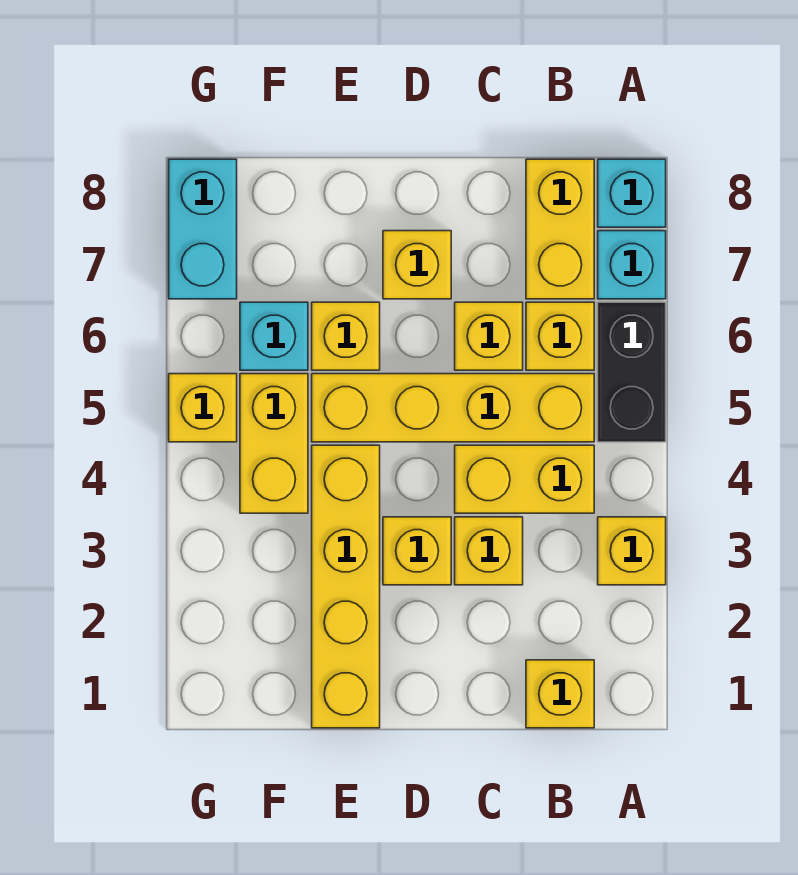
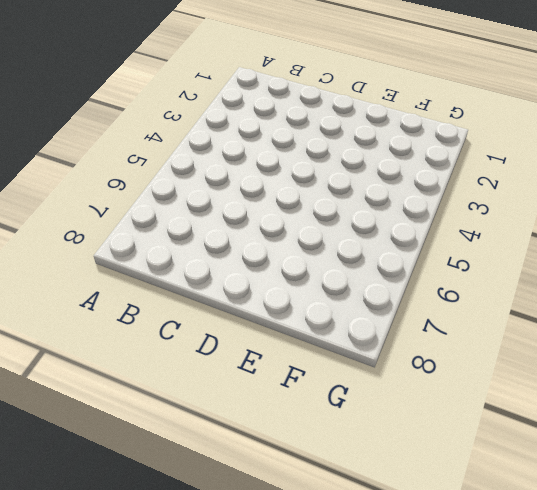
none -> yellow brick A3 level 1
none -> black brick A5:A6 level 1
none -> cyan brick A7 level 1

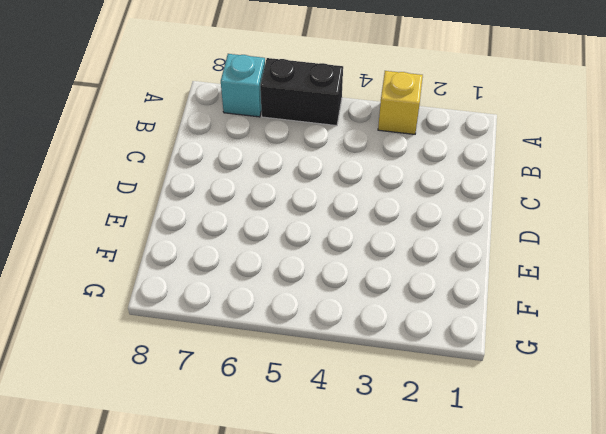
none -> cyan brick A8 level 1
none -> yellow brick B1 level 1
none -> yellow brick B4:C4 level 1

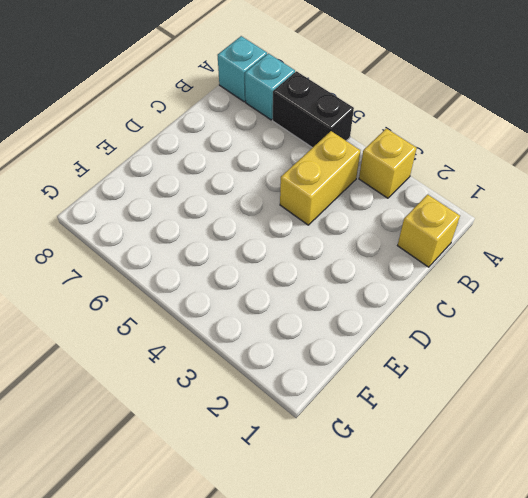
none -> yellow brick B5:E5 level 1
none -> yellow brick B6 level 1
none -> yellow brick B7:B8 level 1

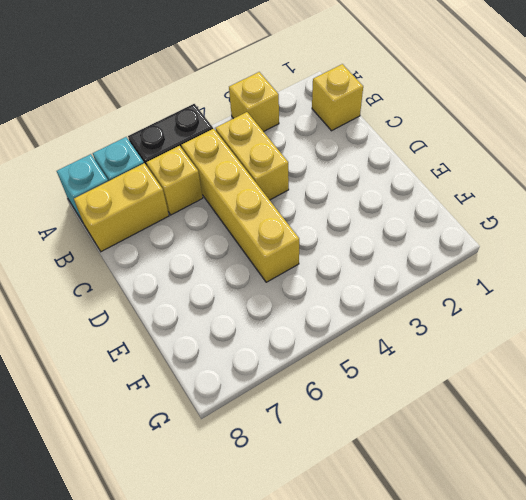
none -> yellow brick C3 level 1
none -> yellow brick C6 level 1
none -> yellow brick D3 level 1

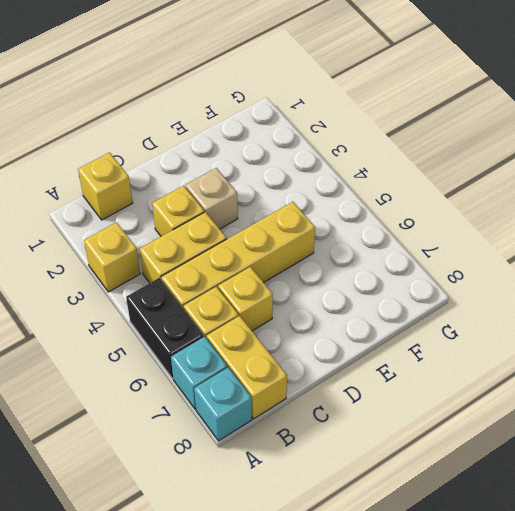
tan brick D3 level 1 -> yellow brick D3 level 1
none -> yellow brick D7 level 1
none -> yellow brick E1:E4 level 1
none -> yellow brick E6 level 1

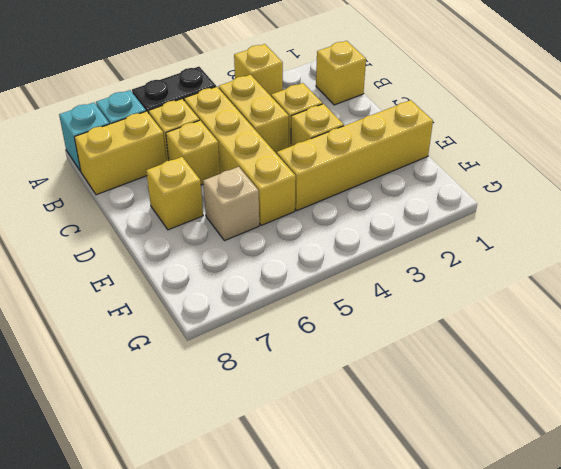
tan brick E6 level 1 -> yellow brick E6 level 1
none -> yellow brick F4:F5 level 1
none -> cyan brick F6 level 1
none -> yellow brick G5 level 1

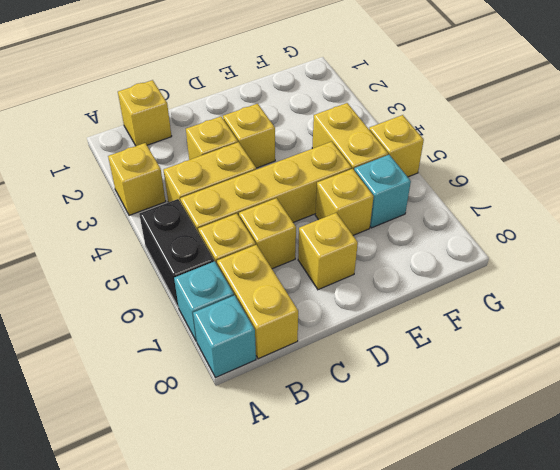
none -> yellow brick E1:E4 level 1
none -> cyan brick G7:G8 level 1

